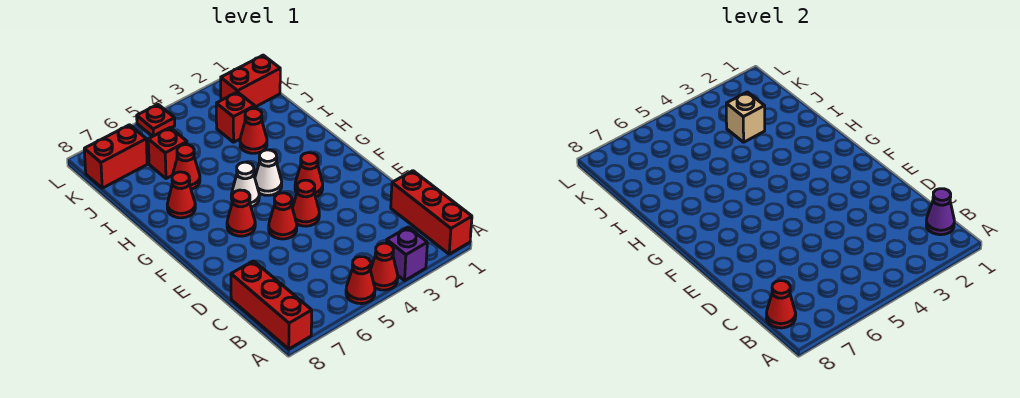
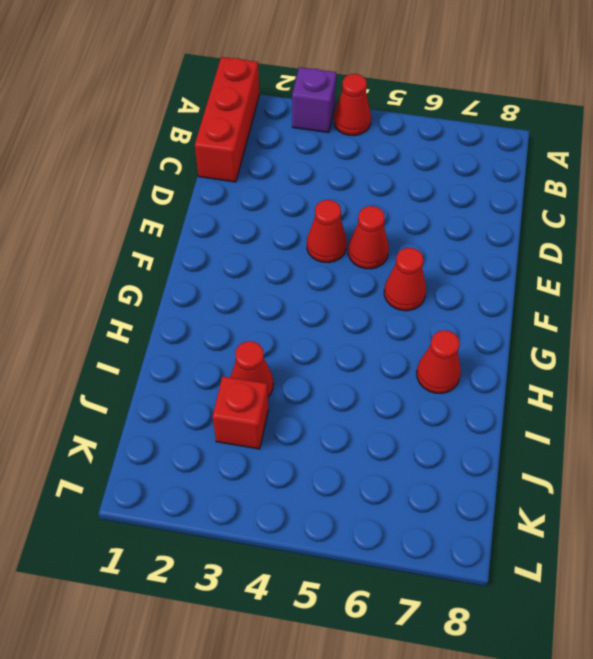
none -> red cone A5 level 1
none -> red brick A8:C8 level 1
none -> red cone F3 level 1

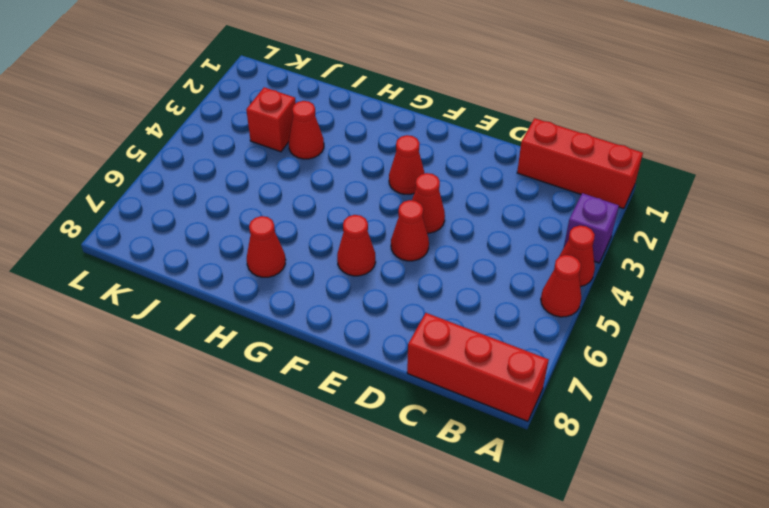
none -> white cone G4 level 1
none -> white cone G5 level 1
none -> red cone I6 level 1

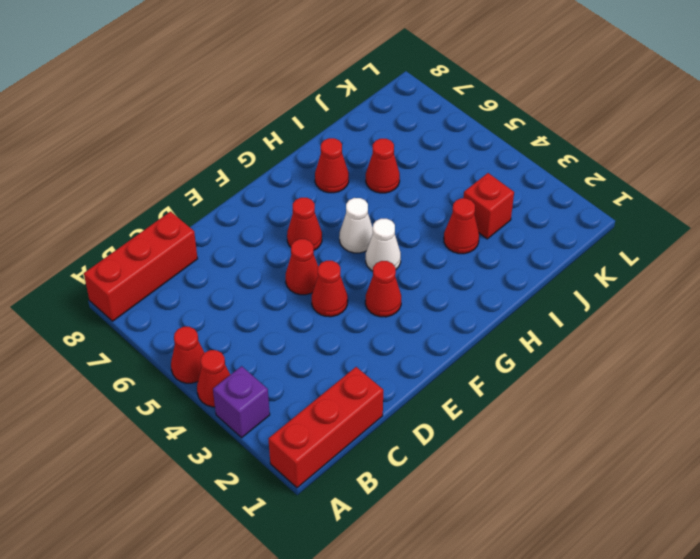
none -> red brick J6 level 1
none -> red brick K1:K2 level 1
none -> red brick K7:K8 level 1

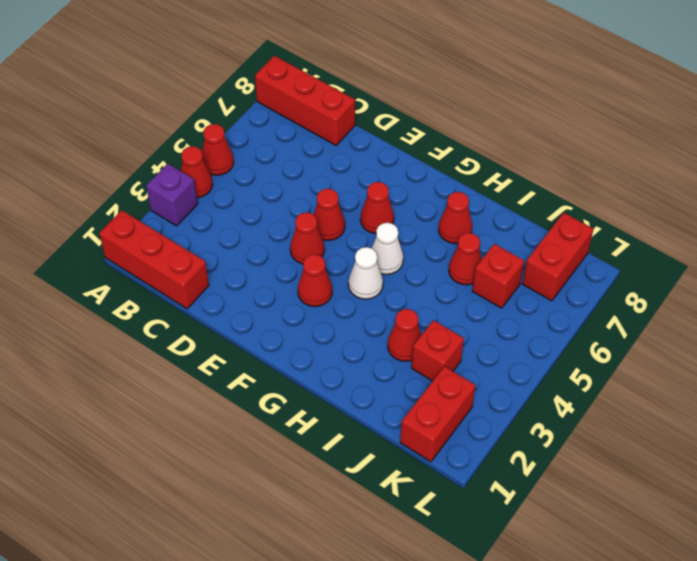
none -> red plate L5 level 1
none -> purple cone B1 level 2
none -> red cone B8 level 2

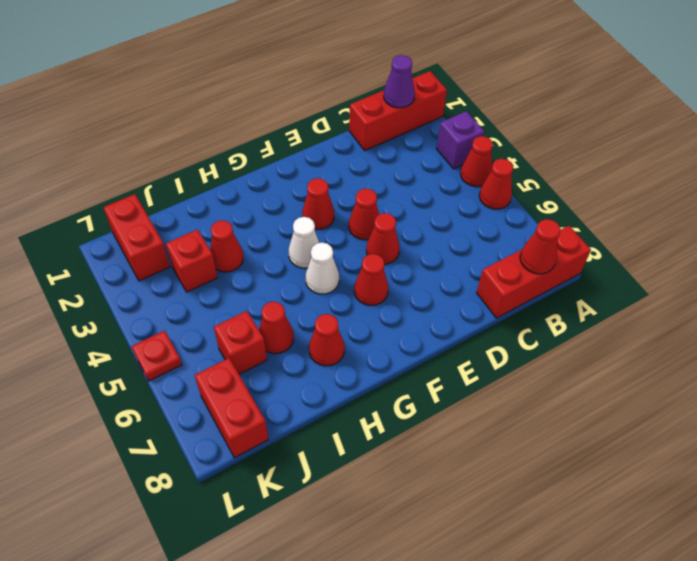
none -> tan brick J3 level 2

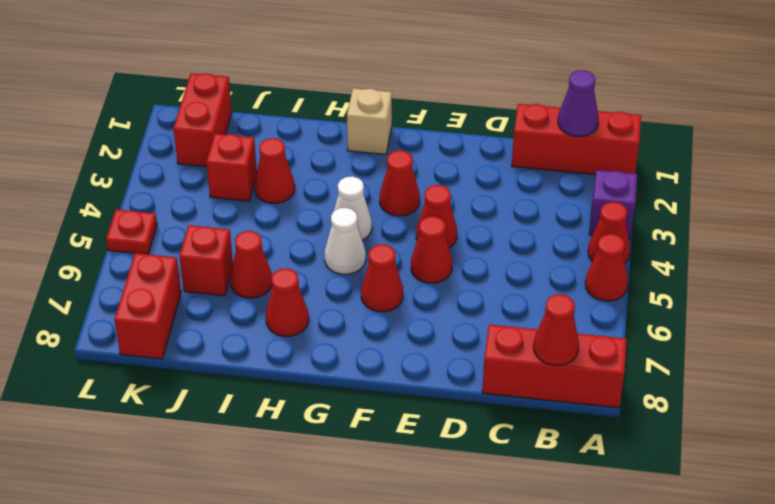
tan brick G1 level 1 -> tan brick J3 level 2

